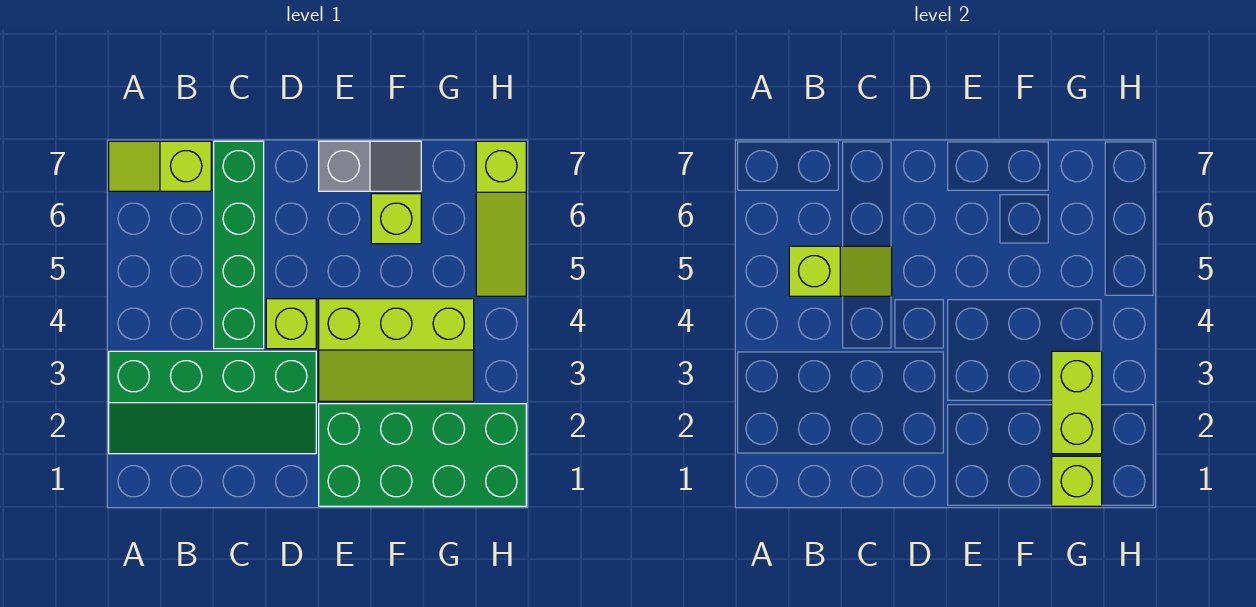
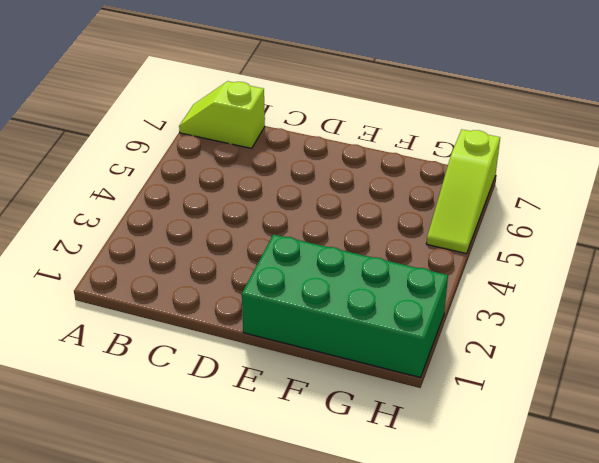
none -> green slope A2:D3 level 1 top 3
none -> green brick C4:C7 level 1
none -> lime brick D4 level 1

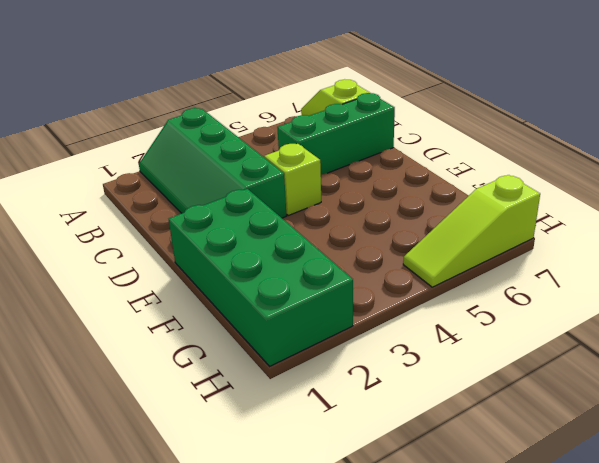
green brick C5:C7 level 1 -> green brick C4:C7 level 1
none -> lime slope E3:G4 level 1 top 4
none -> grey slope E7:F7 level 1 top E
none -> lime brick F6 level 1

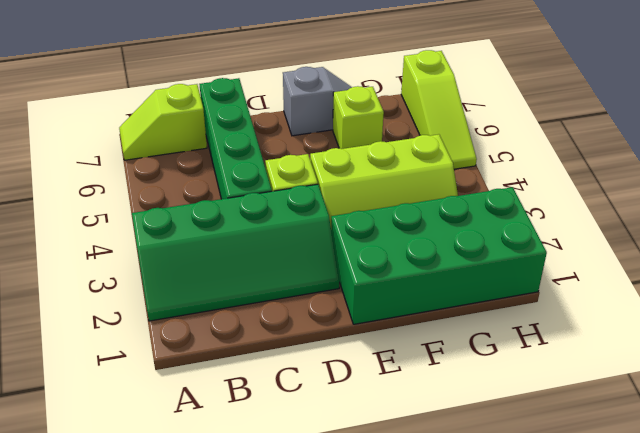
none -> lime slope B5:C5 level 2 top B
none -> lime brick G1 level 2
none -> lime brick G2:G3 level 2

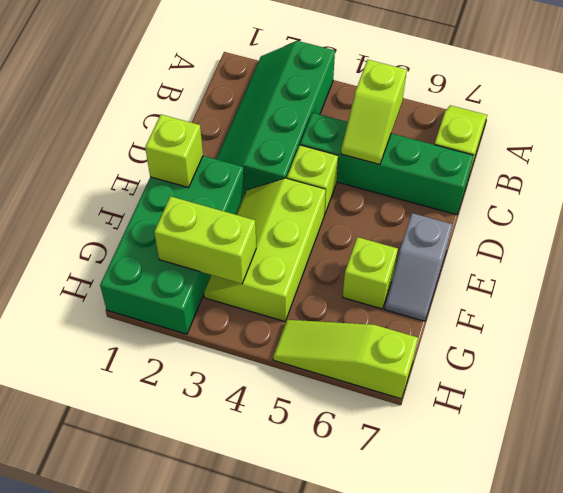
lime brick E1 level 2 -> lime brick G1 level 2

